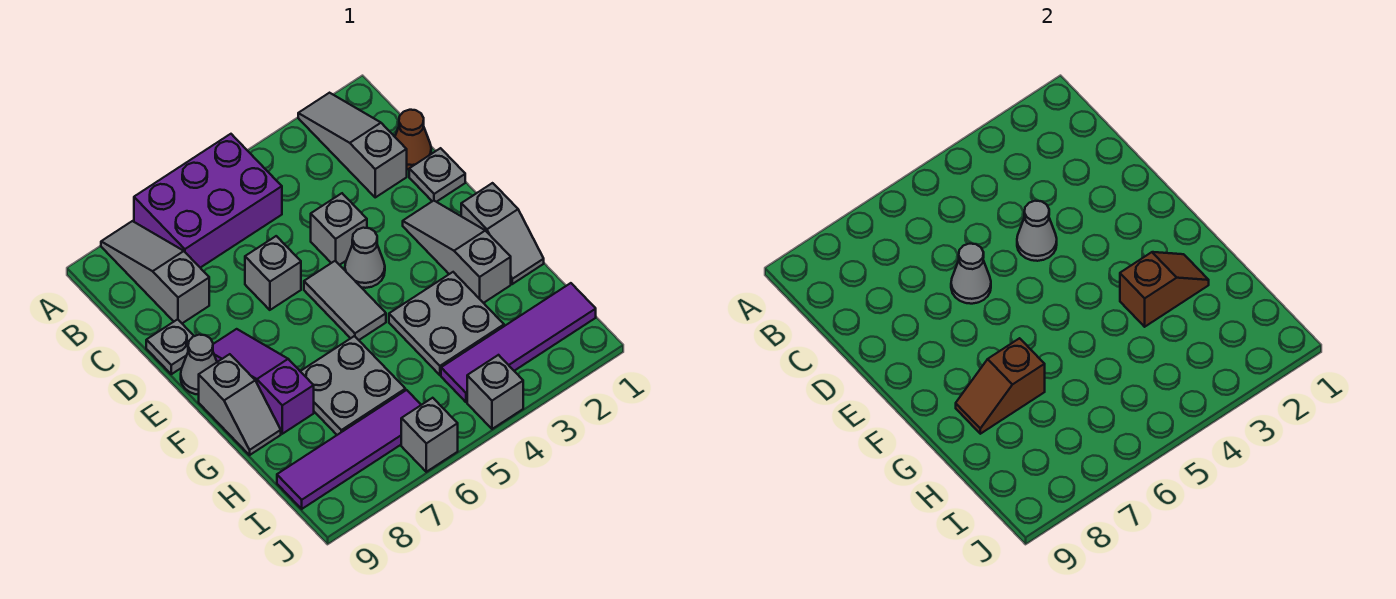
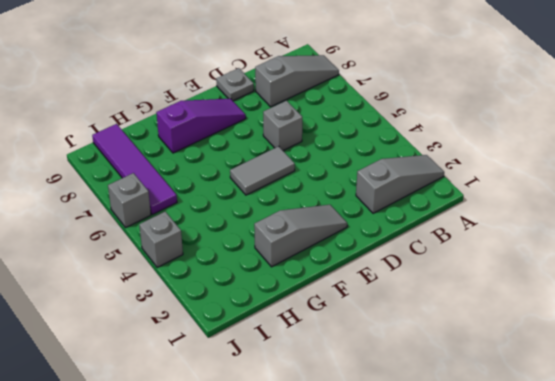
none -> purple brick A5:B7 level 1
none -> brown cone C1 level 1
none -> grey plate D1 level 1

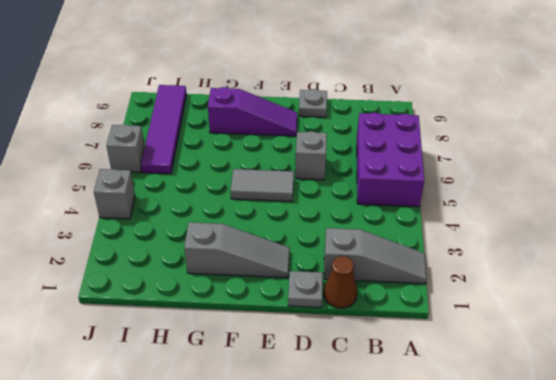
none -> grey slope A8:C8 level 1 top C
none -> grey brick D4 level 1
none -> grey cone E4 level 1

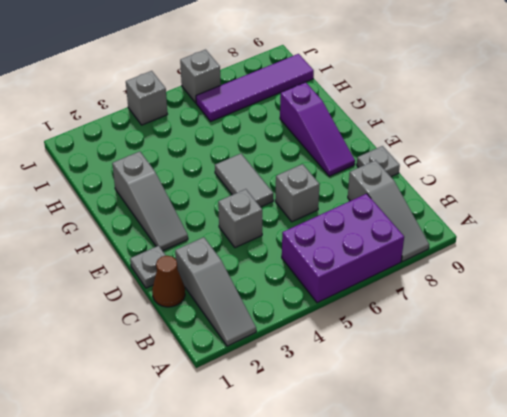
none -> grey cone E4 level 1
none -> grey cone E9 level 1
none -> grey slope F1:G1 level 1 top F

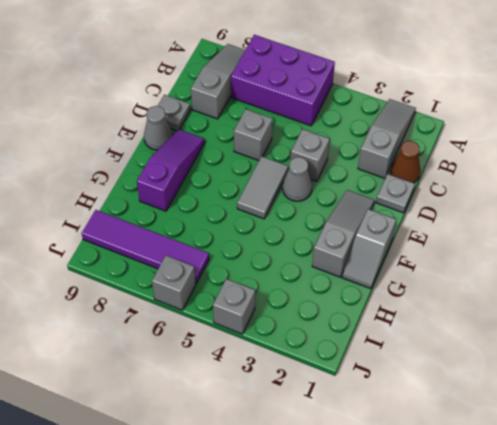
none -> grey slope F9:G9 level 1 top F
none -> grey plate G3:H4 level 1
none -> grey plate G6:H7 level 1

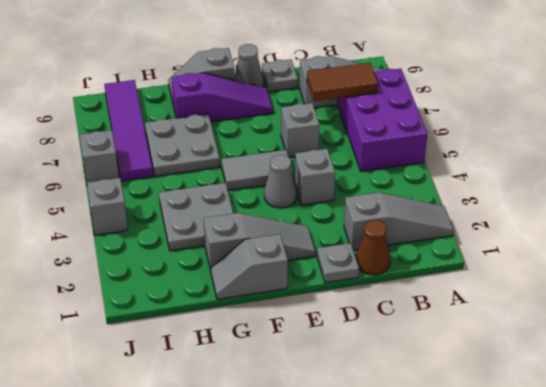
brown tile B7:C7 level 2 -> none
none -> purple tile I1:I4 level 1
none -> grey cone D4 level 2
none -> grey cone D6 level 2

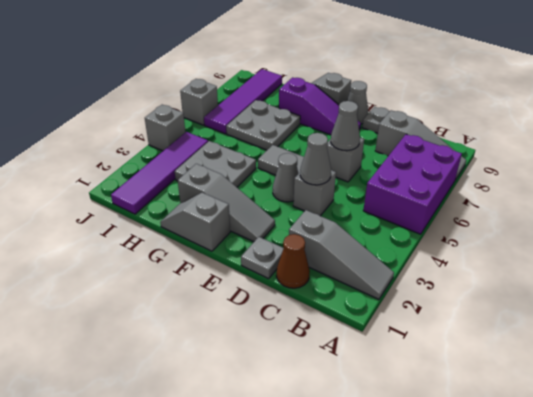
none -> brown slope G2:G3 level 2 top 3
none -> brown slope G7:G8 level 2 top 7

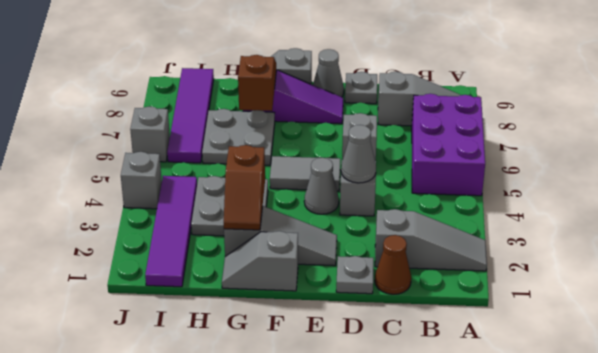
none -> grey cone D6 level 2

